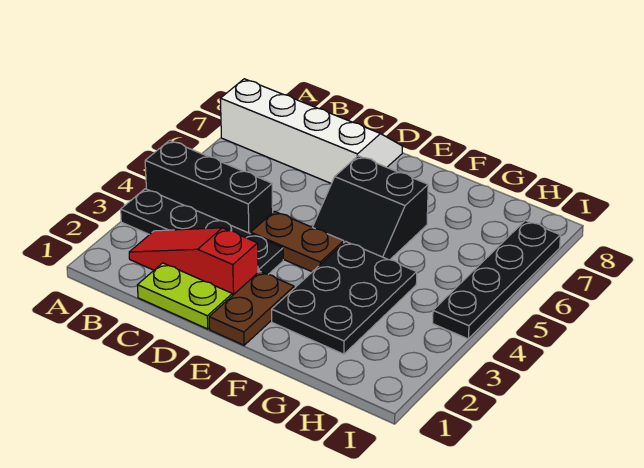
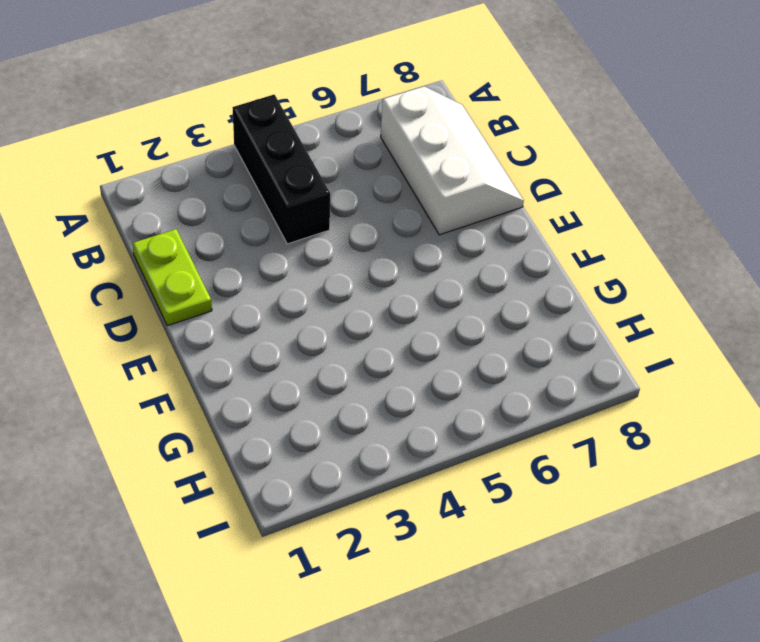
white slope B7:D8 level 1 top 7 -> white slope A7:D8 level 1 top 7
none -> black plate A3:D3 level 1
none -> red slope B2:D2 level 1 top D

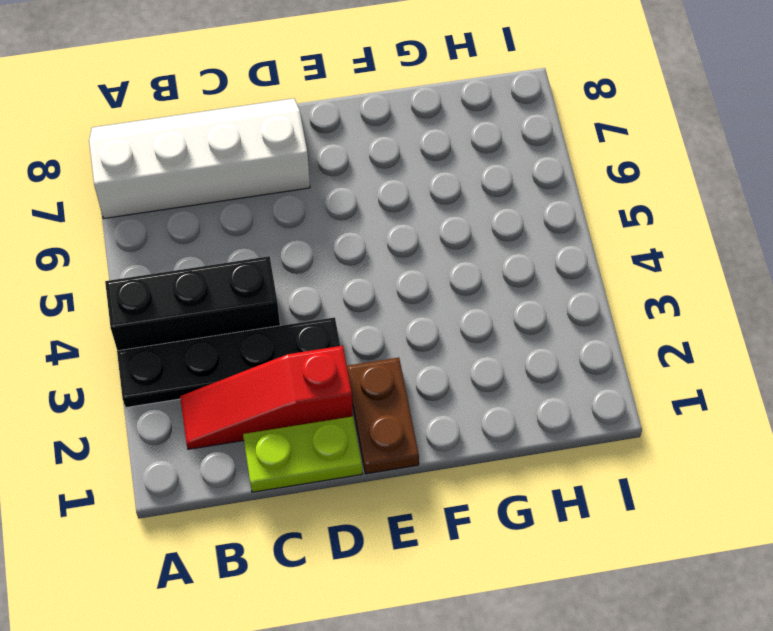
none -> brown plate D4:E4 level 1
none -> black slope E5:F6 level 1 top 6

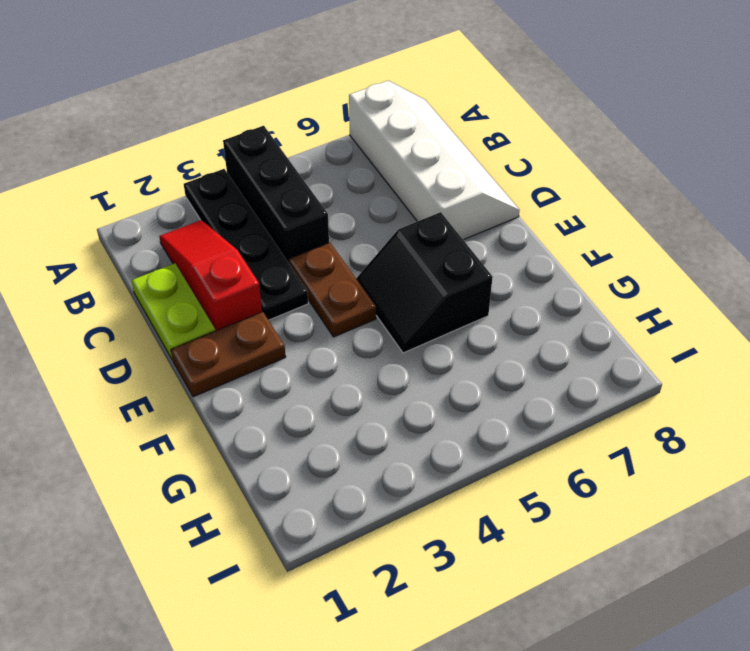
none -> black plate F2:G4 level 1
none -> black plate I4:I7 level 1

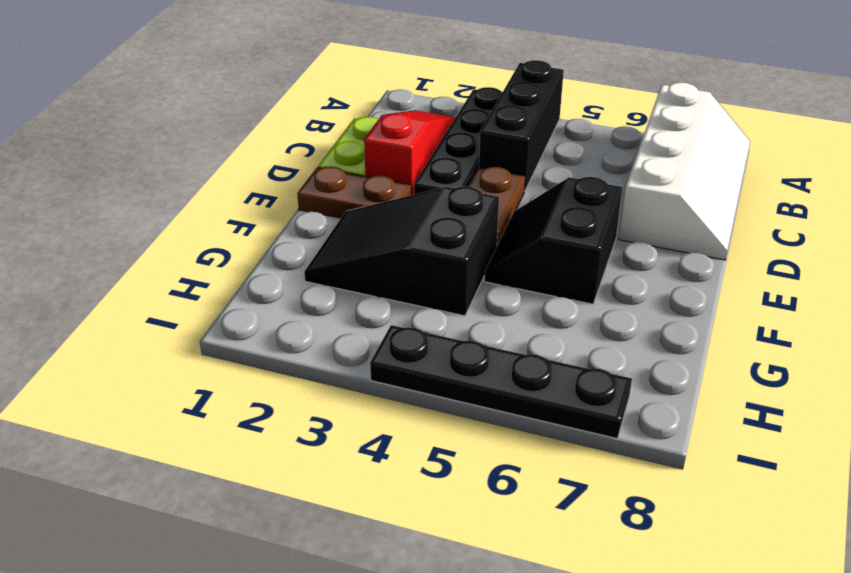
black slope F2:G4 level 1 top 4 -> black plate F2:G4 level 1

